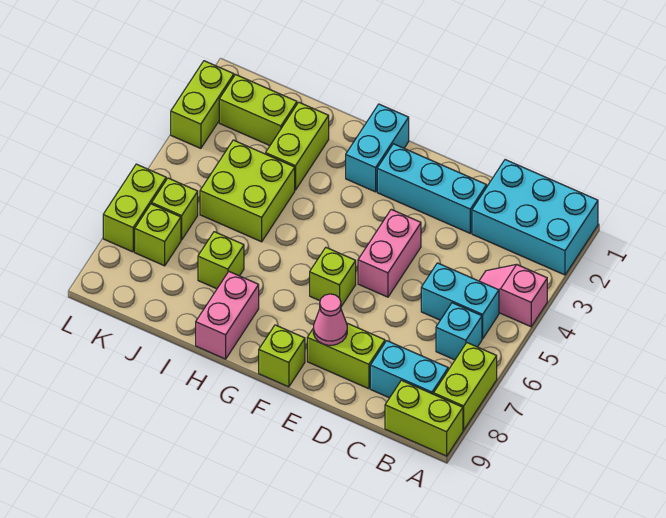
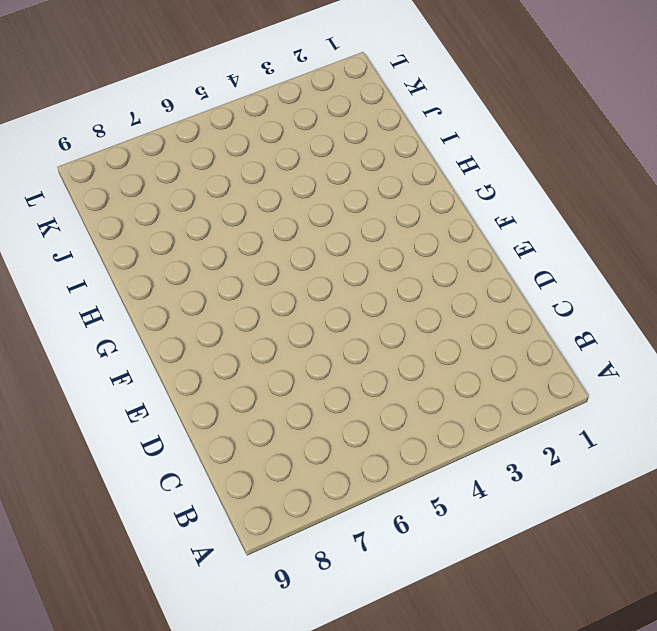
none -> cyan brick A1:C2 level 1
none -> pink slope A4:B4 level 1 top A
none -> lime brick A7:A8 level 1

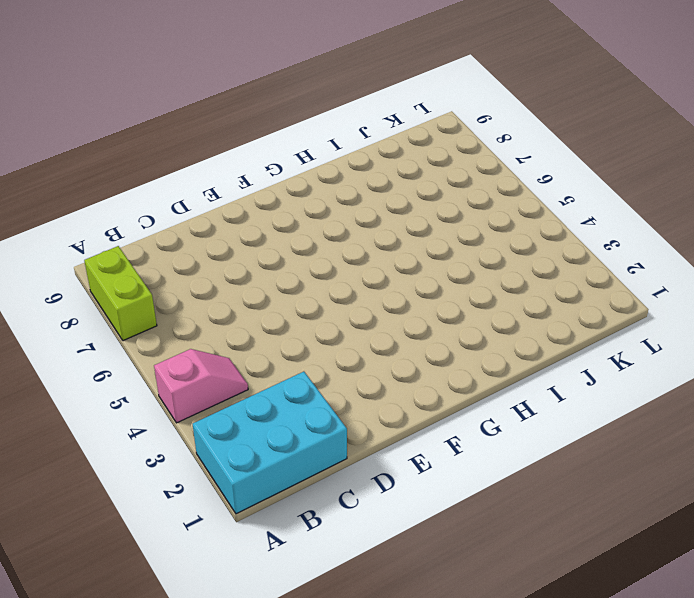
none -> lime brick A9:B9 level 1
none -> cyan brick B5:C5 level 1
none -> cyan brick B6 level 1

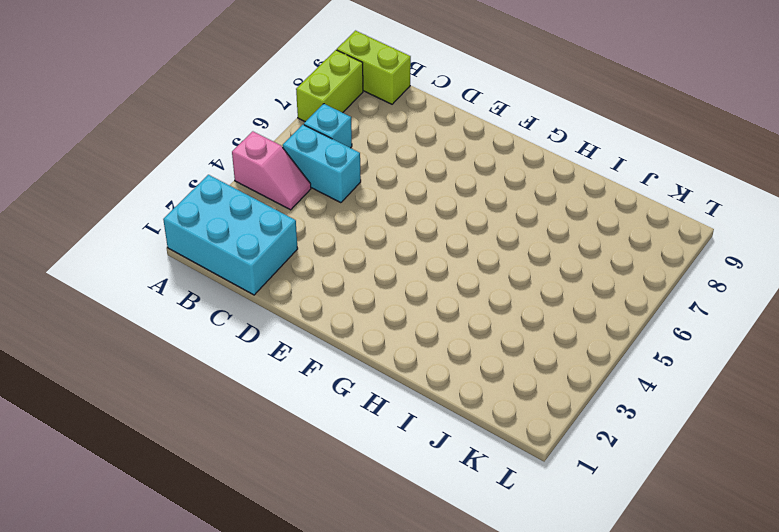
none -> cyan brick B8:C8 level 1
none -> cyan brick D2:F2 level 1
none -> lime brick D8:E8 level 1

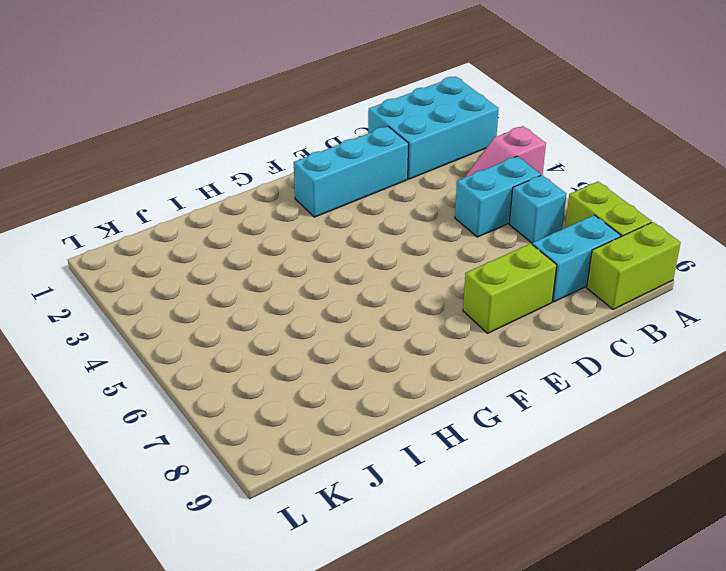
none -> pink brick E4:E5 level 1
none -> lime brick F6 level 1
none -> lime brick F9 level 1

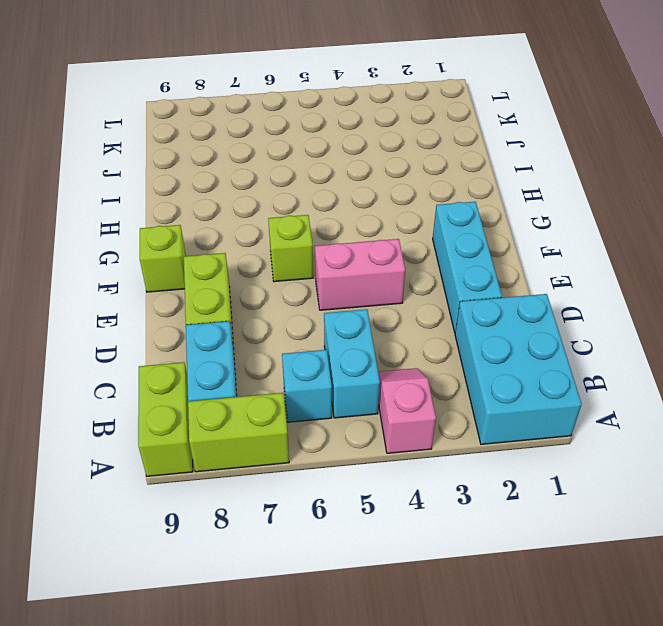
none -> cyan brick G1:G2 level 1
none -> pink brick H8:H9 level 1
none -> lime brick I2:I3 level 1

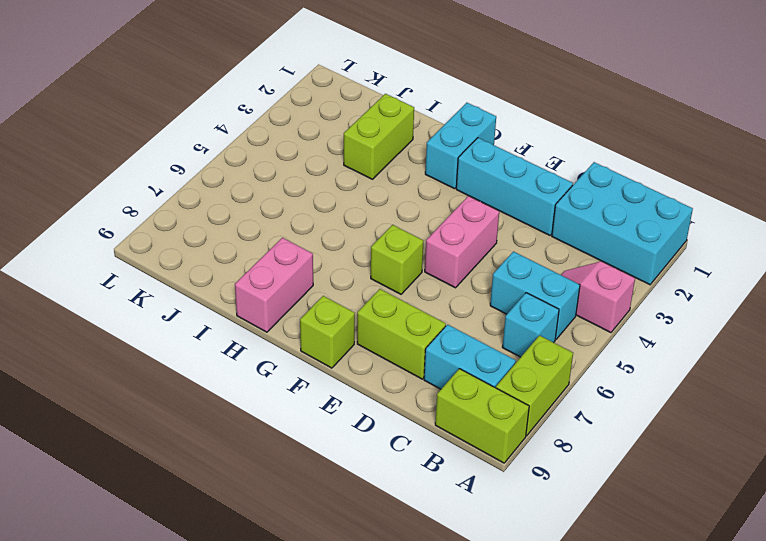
none -> lime brick I4:J5 level 1
none -> lime brick I7 level 1
none -> lime brick J2:K2 level 1

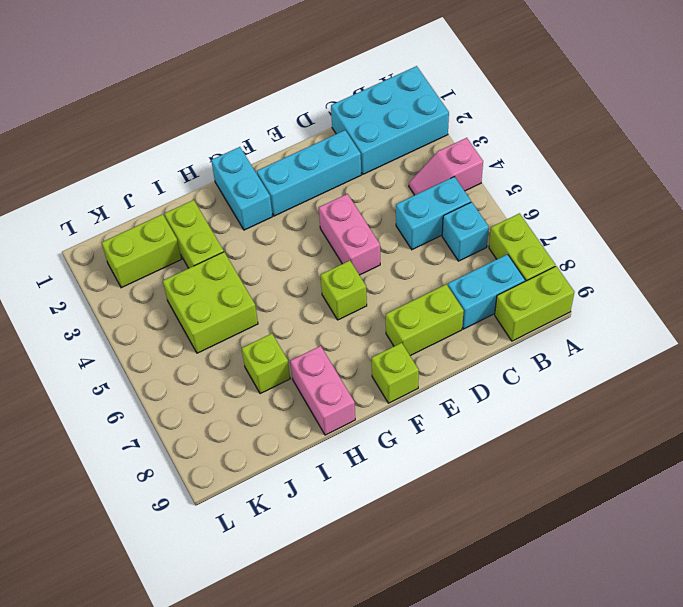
none -> lime brick K6 level 1
none -> lime brick K7 level 1
none -> lime brick L2:L3 level 1

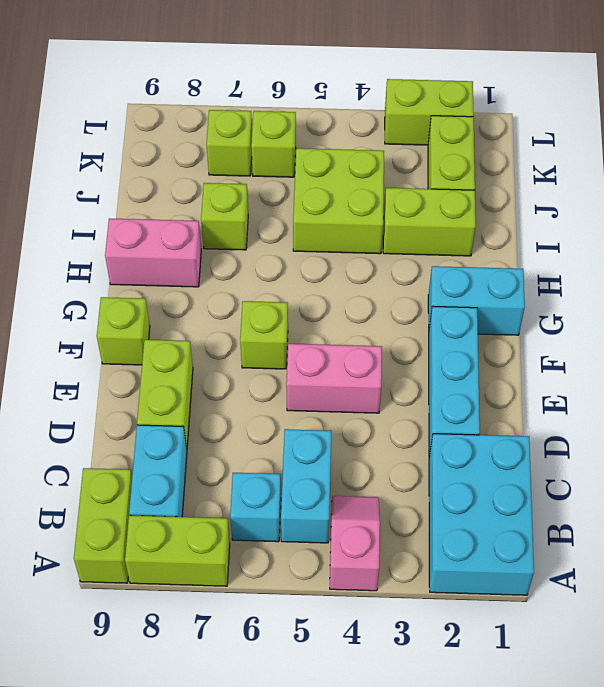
none -> lime brick L6:L7 level 1
none -> pink cone E8 level 2

